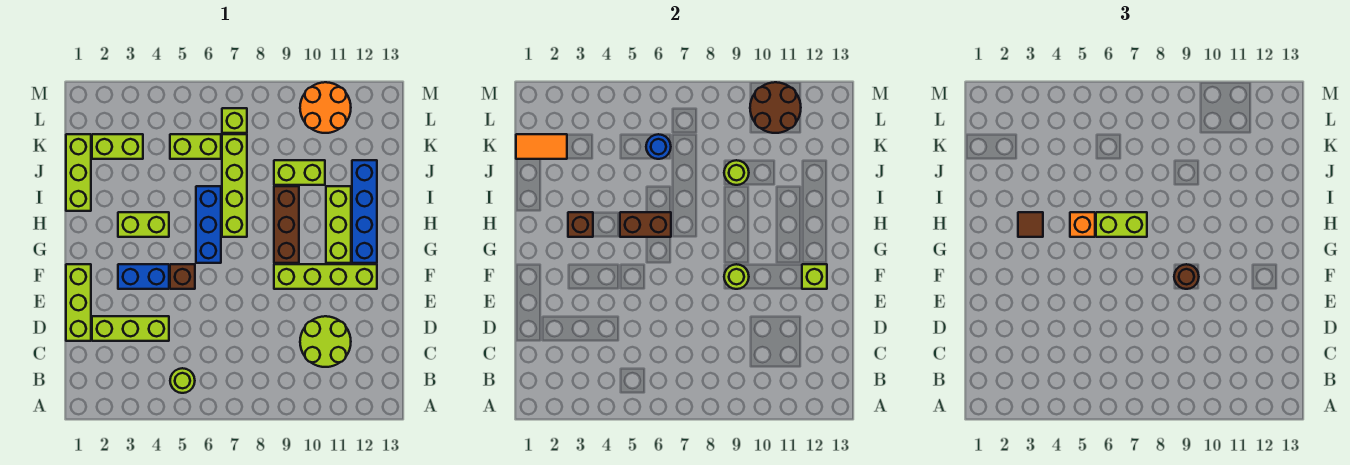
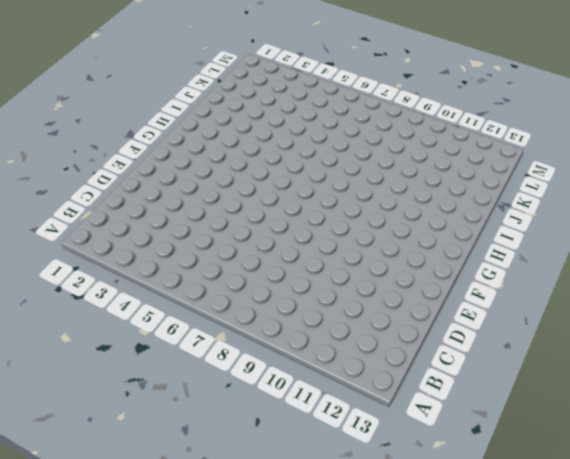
none -> lime round brick B5 level 1
none -> lime round brick C10:D11 level 1
none -> lime brick D1:F1 level 1
none -> lime brick D2:D4 level 1

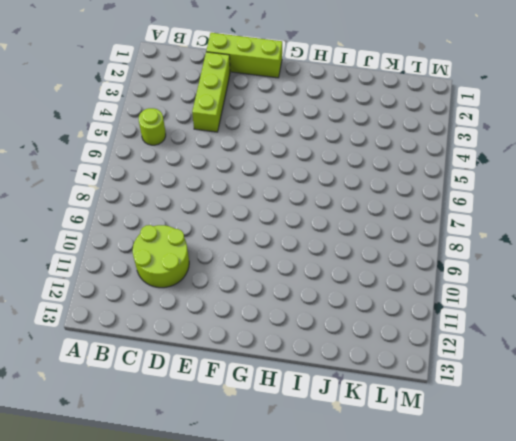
none -> blue brick F3:F4 level 1
none -> brown brick F5 level 1
none -> lime brick F9:F12 level 1
none -> blue brick G6:I6 level 1

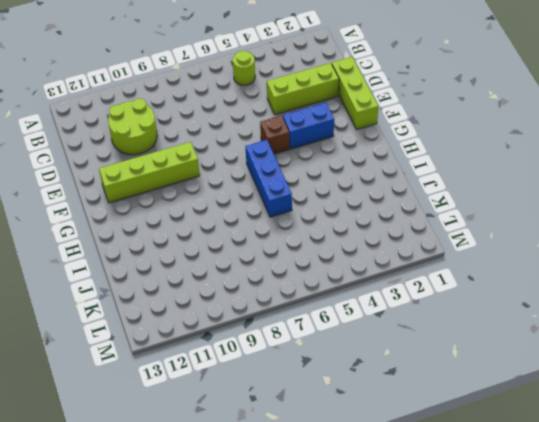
none -> brown brick G9:I9 level 1
none -> lime brick G11:I11 level 1
none -> blue brick G12:J12 level 1
none -> lime brick H3:H4 level 1

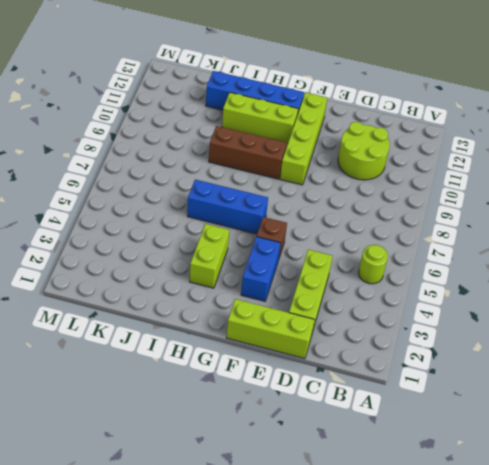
none -> lime brick H7:K7 level 1
none -> lime brick I1:K1 level 1
none -> lime brick J9:J10 level 1
none -> lime brick K2:K3 level 1

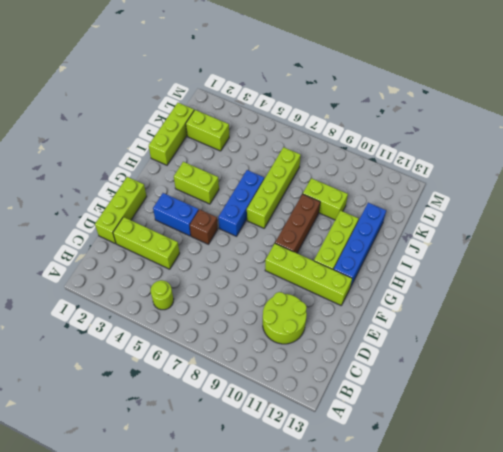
none -> lime brick K5:K6 level 1
none -> lime brick L7 level 1
none -> orange round brick L10:M11 level 1
none -> lime round brick F9 level 2

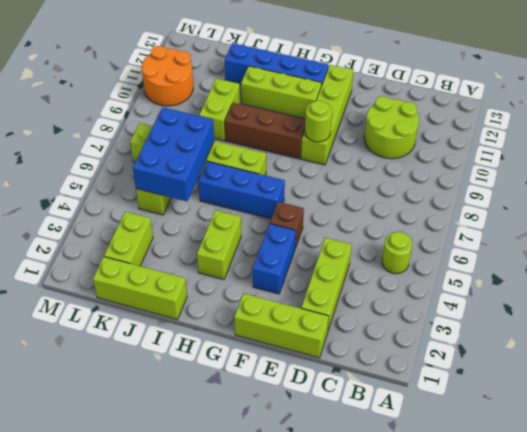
blue brick J5:K7 level 2 -> blue round brick K6 level 2
none -> lime brick F12 level 2
none -> brown brick H3 level 2
none -> brown brick H5:H6 level 2
none -> lime round brick J9 level 2

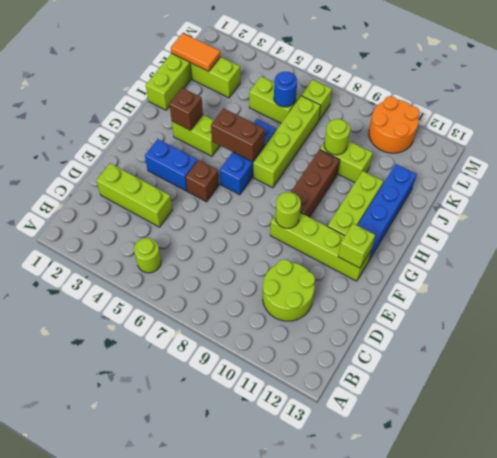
none -> lime brick D1:F1 level 1
none -> brown round brick L10:M11 level 2
none -> brown round brick F9 level 3
none -> brown tile H3 level 3

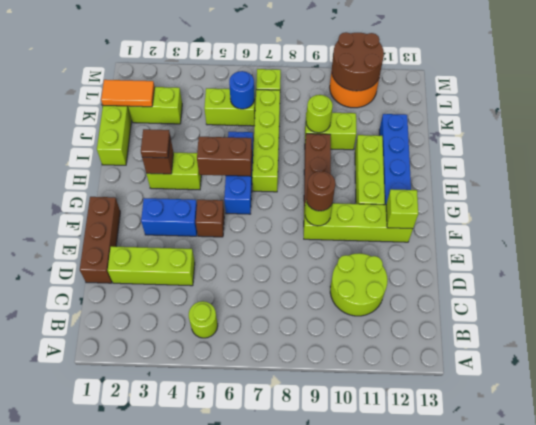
brown brick D1:F1 level 1 -> lime brick D1:F1 level 1
none -> orange brick H5 level 3
none -> lime brick H6:H7 level 3

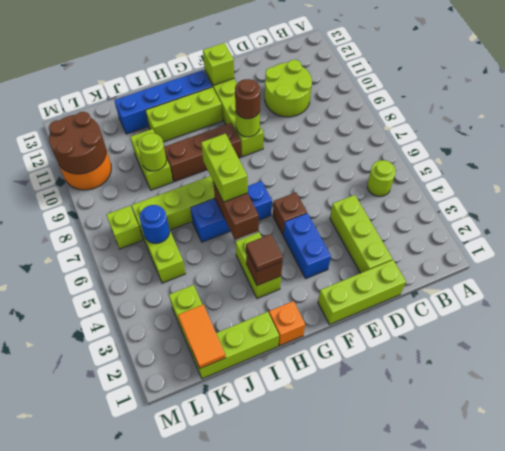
orange brick H1 level 1 -> orange brick H5 level 3

